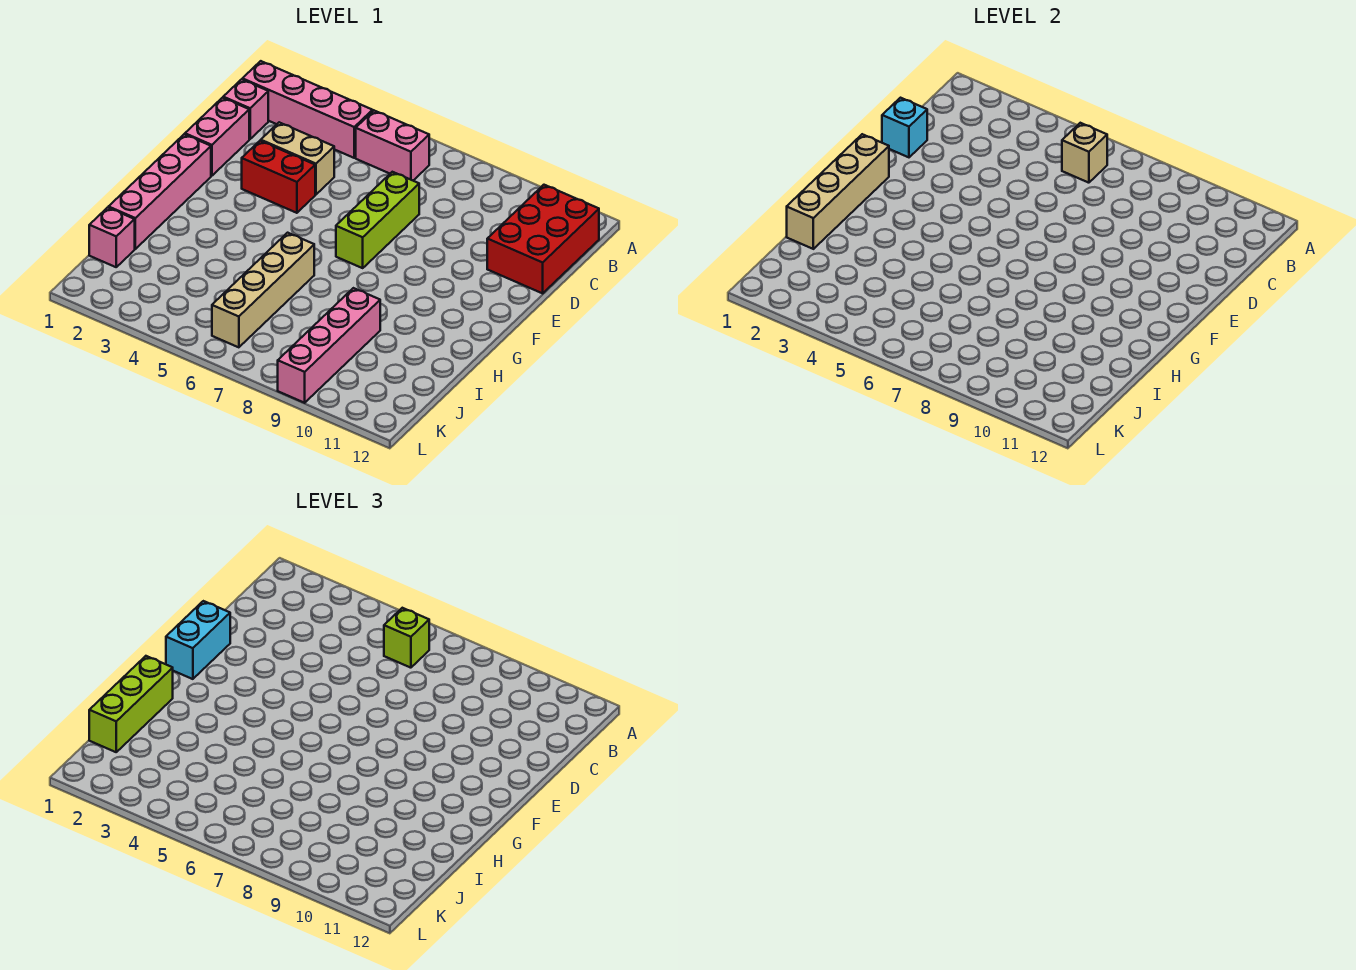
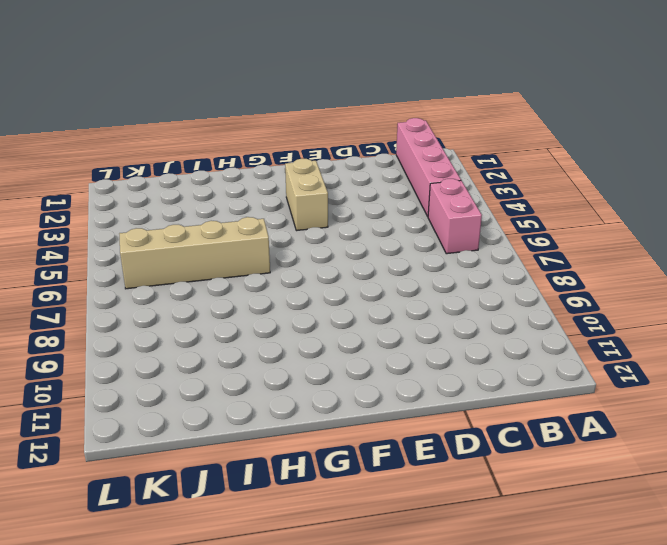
tan brick F3:F4 level 1 -> tan brick D3:D4 level 1
none -> red brick B11:D12 level 1
none -> pink brick C1 level 1
none -> pink brick D1:E1 level 1

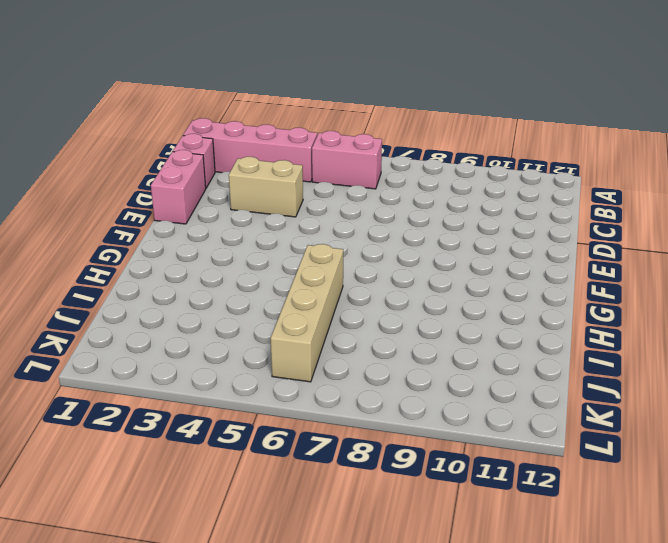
none -> red brick B11:D12 level 1
none -> lime brick D7:F7 level 1
none -> red brick E3:E4 level 1

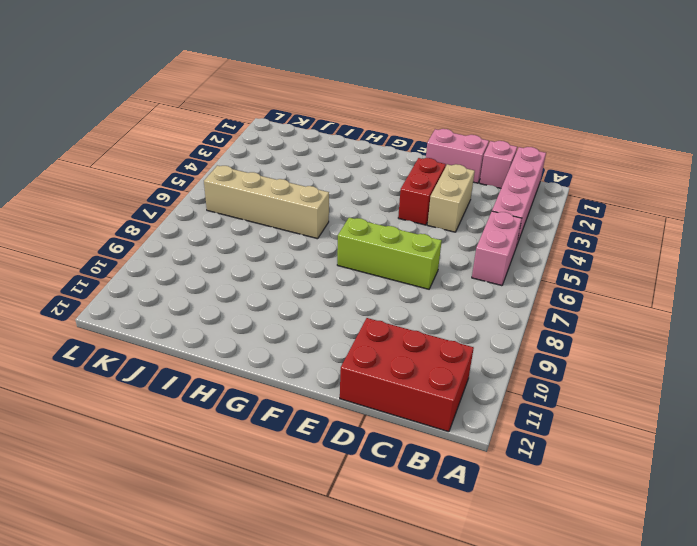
none -> pink brick F1:I1 level 1
none -> pink brick I9:L9 level 1
none -> pink brick J1 level 1

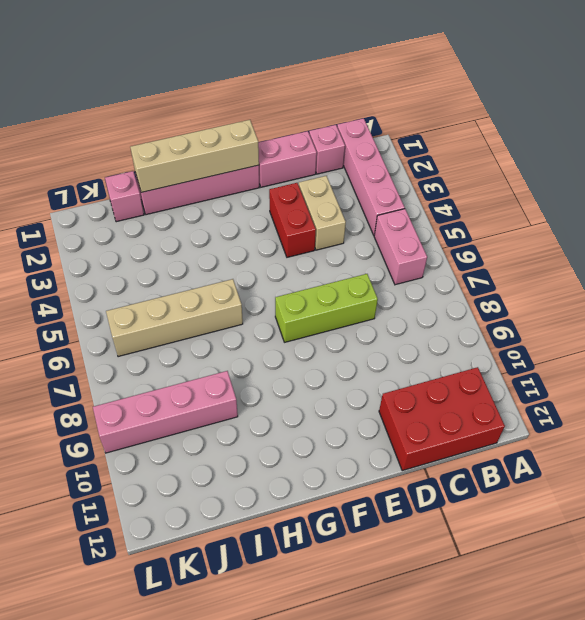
none -> tan brick B6 level 2
none -> cyan brick D1 level 2
none -> lime brick B6 level 3

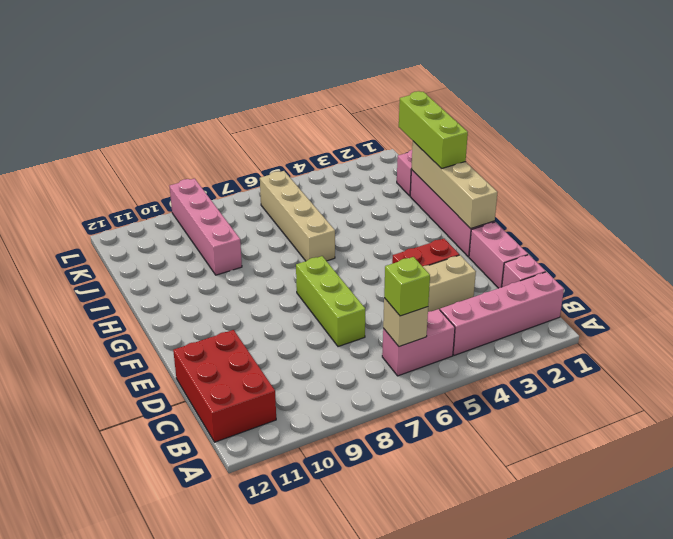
none -> cyan brick D1 level 2
none -> cyan brick E1:F1 level 3

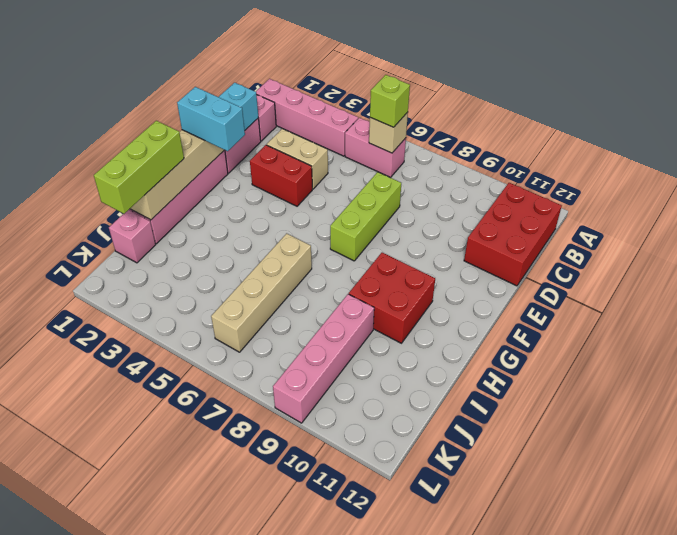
cyan brick F1:F2 level 3 -> cyan brick E1:F1 level 3
red brick G9:H10 level 1 -> none

